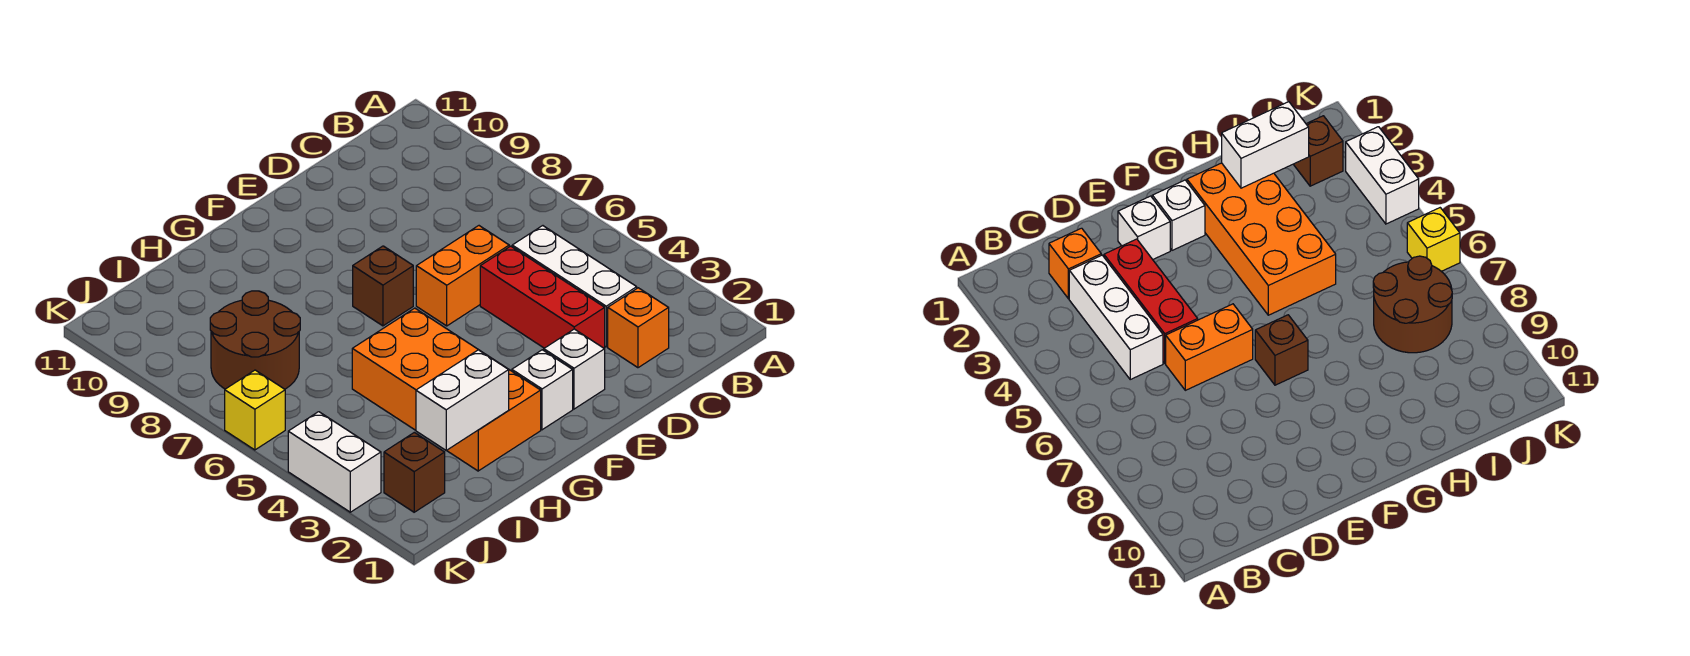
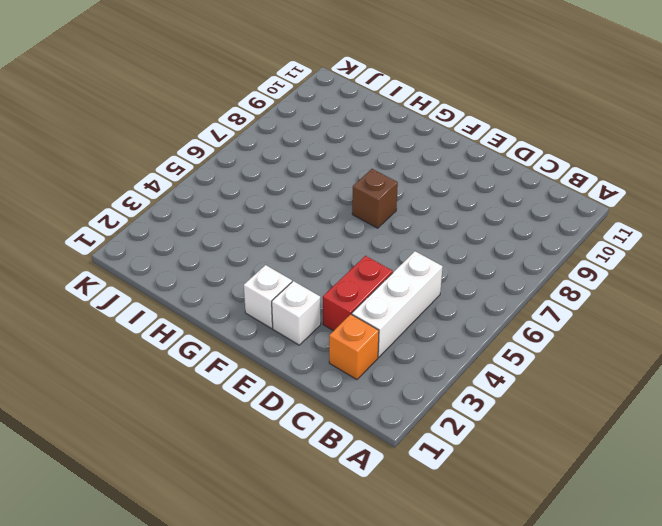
red brick D3:D4 level 1 -> red brick D3:D5 level 1
none -> orange brick D6:E6 level 1
none -> orange brick G2:H5 level 1
none -> brown round brick I7:J8 level 1

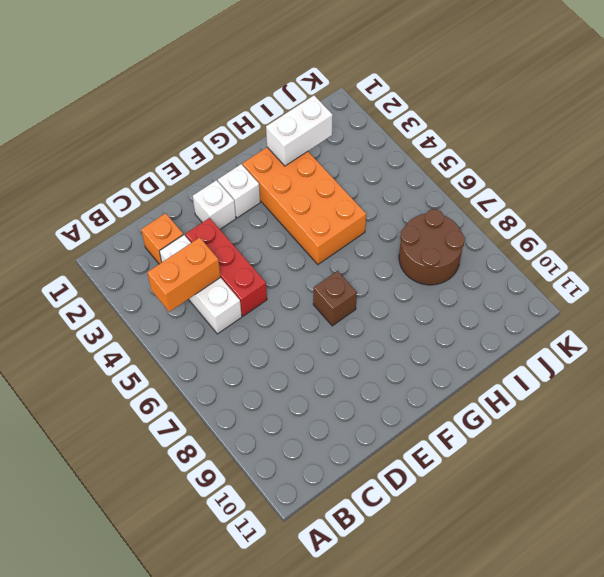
orange brick B4:C4 level 2 -> orange brick D6:E6 level 1
none -> brown brick J2 level 1
none -> white brick K3:K4 level 1
none -> yellow brick K6 level 1

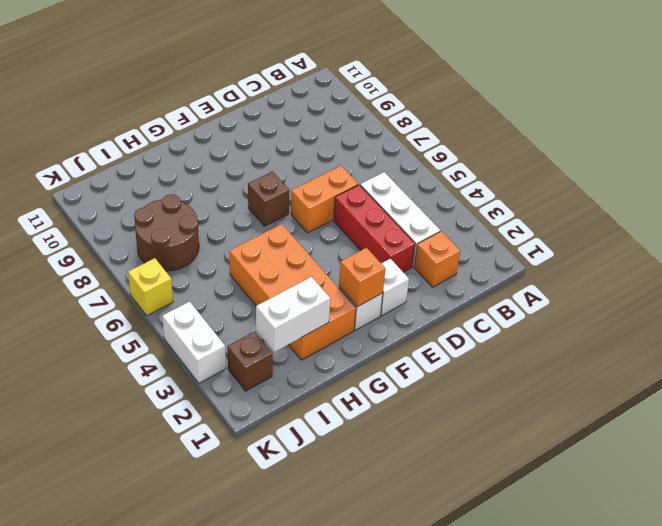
orange brick F2 level 2 -> none

